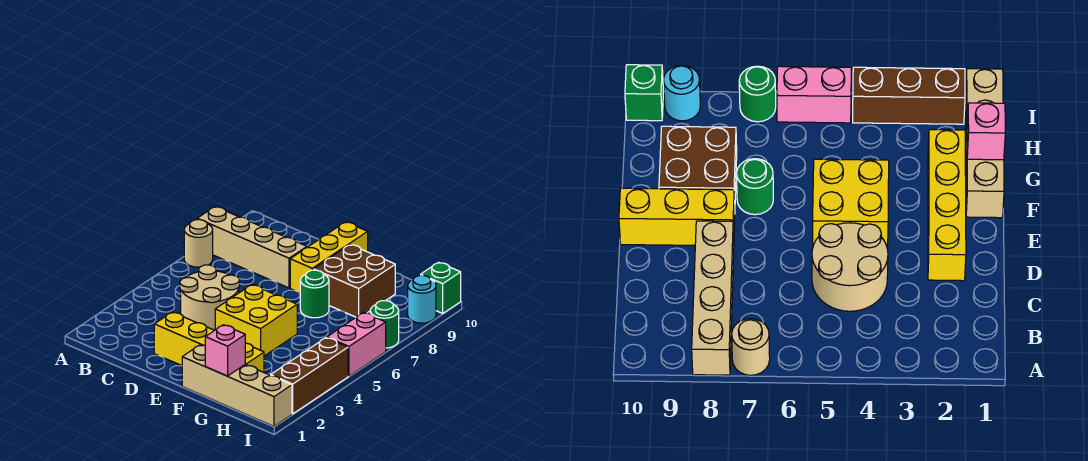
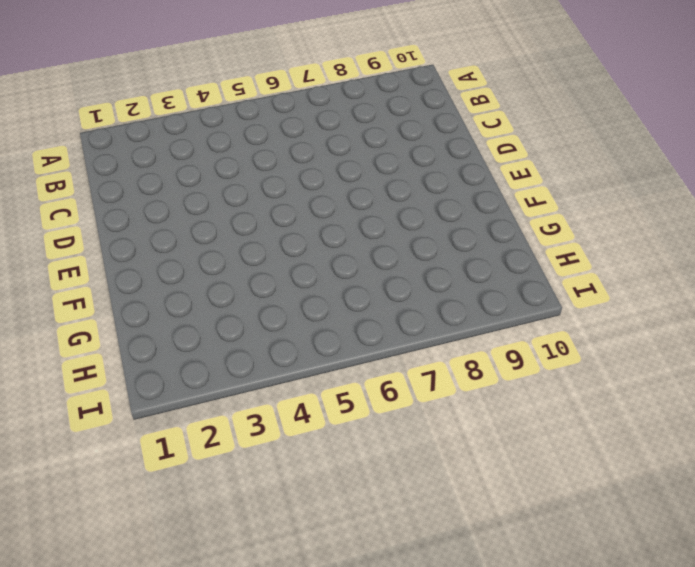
none -> tan round brick A7 level 1
none -> tan brick A8:D8 level 1
none -> tan round brick C4:D5 level 1

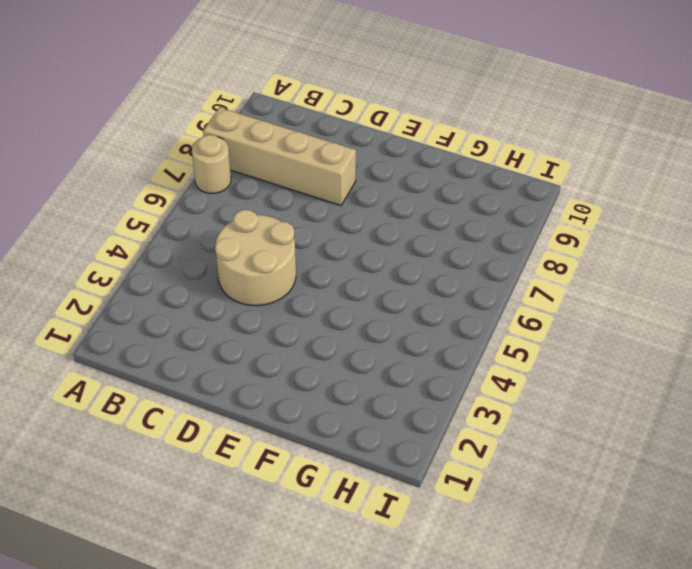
none -> yellow brick D2:G2 level 1
none -> yellow brick E4:F5 level 1
none -> yellow brick E8:E10 level 1

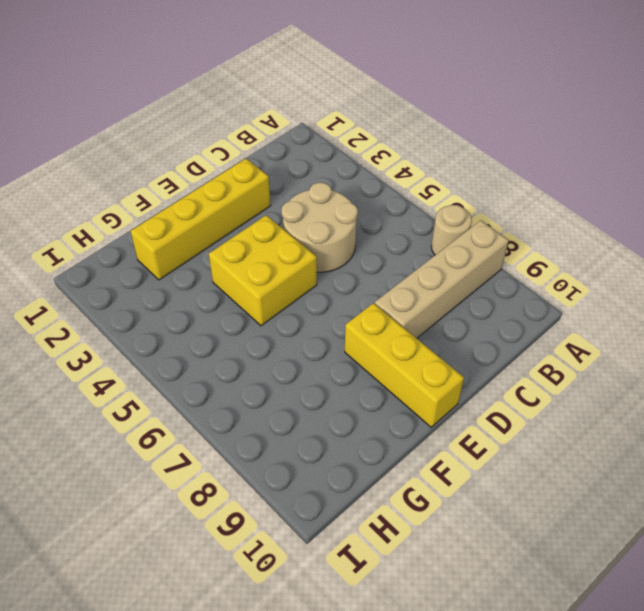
none -> tan brick F1:I1 level 1
none -> green round brick F7 level 1
none -> brown brick F8:G9 level 1

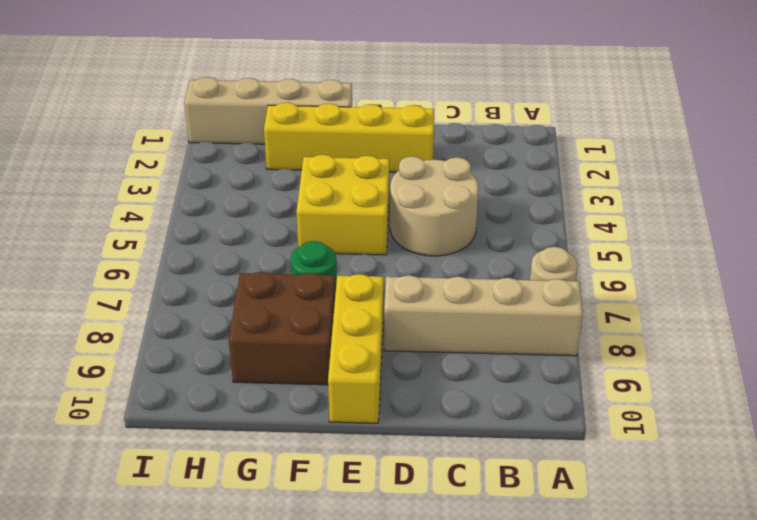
none -> brown brick I2:I4 level 1
none -> pink brick I5:I6 level 1
none -> green round brick I7 level 1

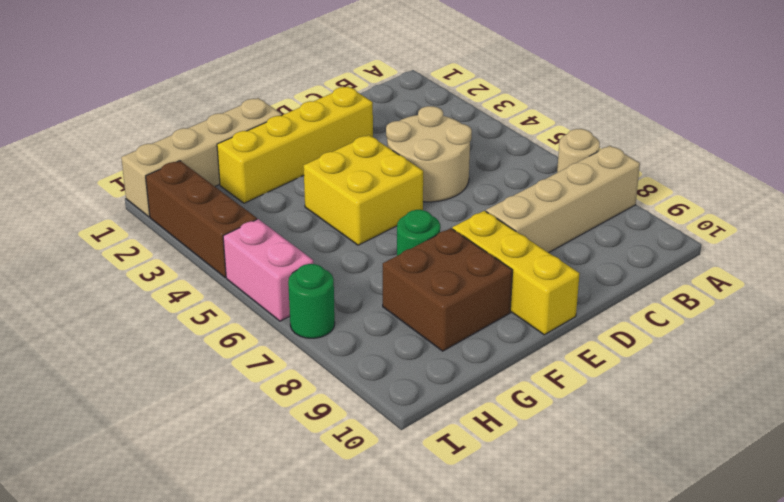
none -> cyan round brick I9 level 1
none -> green brick I10 level 1
none -> pink brick G1 level 2

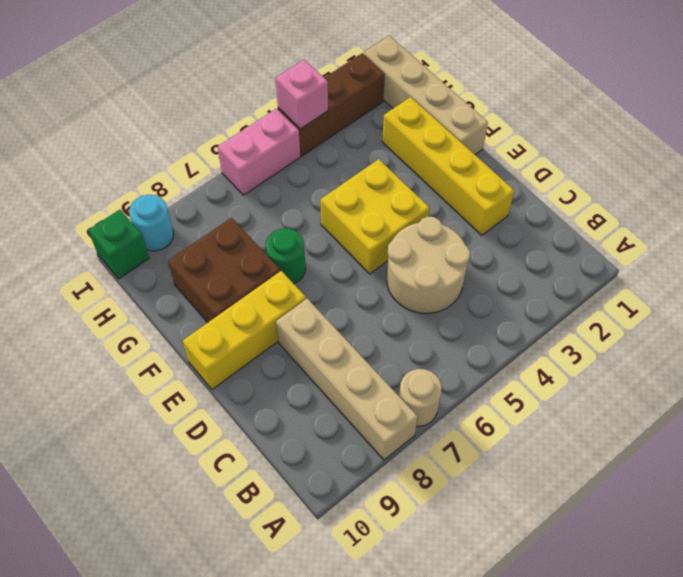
pink brick I4 level 2 -> pink brick G1 level 2
none -> green round brick I7 level 1

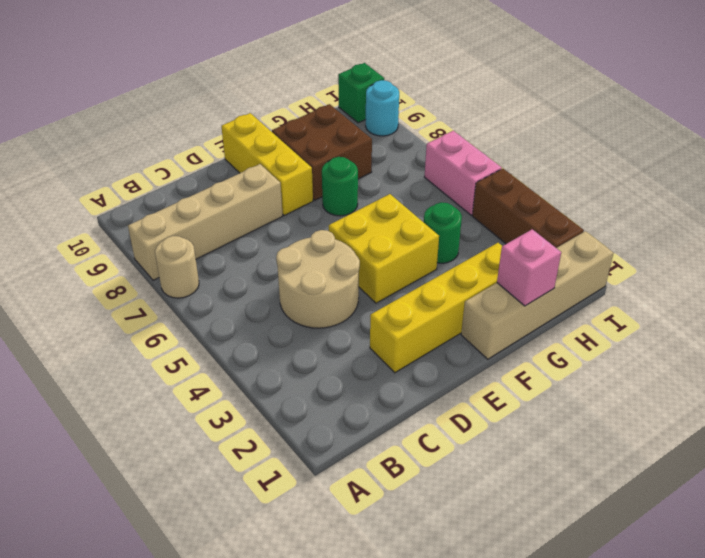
green round brick G4 level 1 -> green round brick I7 level 1

